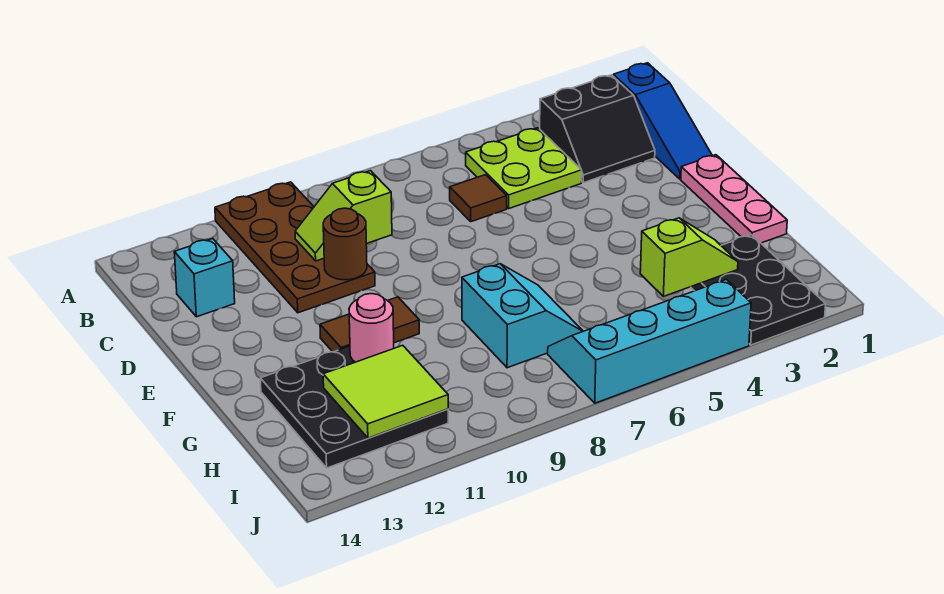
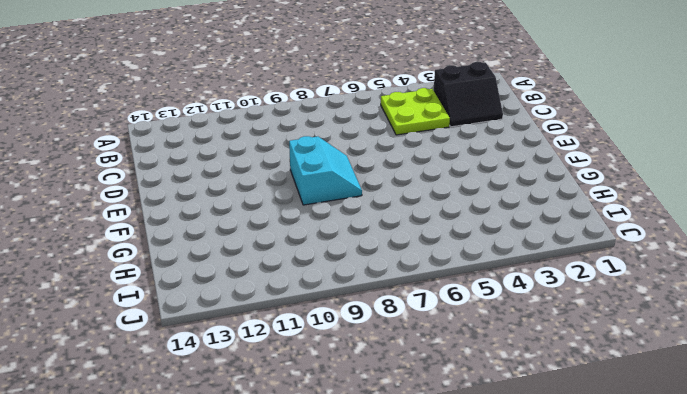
cyan slope E8:F9 level 1 top 9 -> cyan slope G7:H8 level 1 top 8
none -> brown plate A10:D11 level 1
none -> blue slope B1:D1 level 1 top B
none -> brown tile C6 level 1

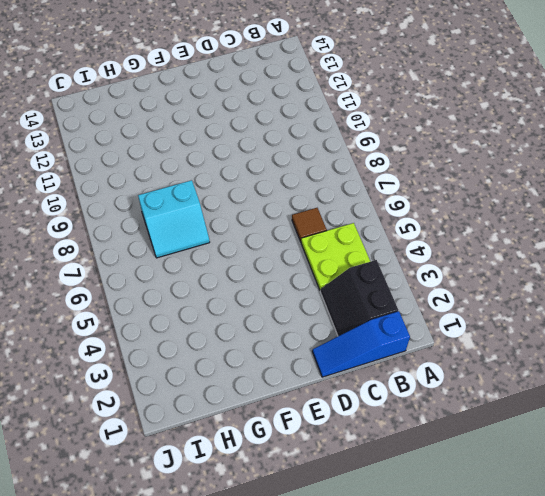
none -> brown plate A10:D11 level 1
none -> cyan brick C13 level 1
none -> pink plate E1:G1 level 1

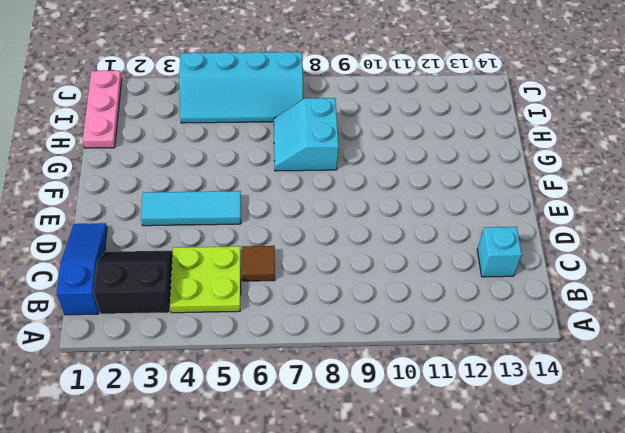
cyan tile E3:E5 level 1 -> none
pink plate H1:J1 level 1 -> pink plate E1:G1 level 1
none -> brown plate A10:D11 level 1
none -> brown tile F10:F11 level 1
none -> black plate G11:I13 level 1

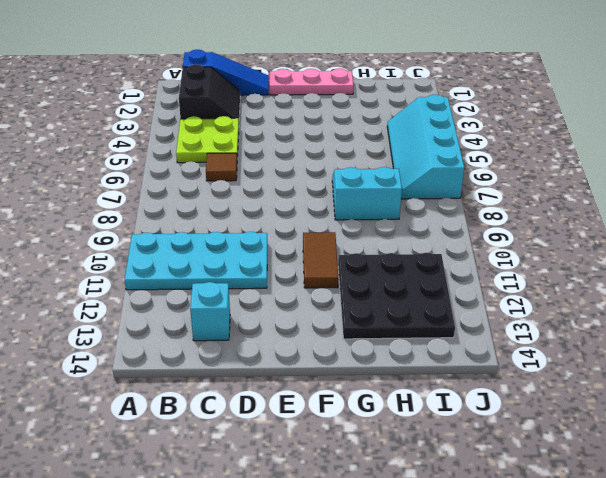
cyan plate A10:D11 level 1 -> brown plate A10:D11 level 1
none -> black plate H2:J3 level 1
none -> lime slope C9:C10 level 2 top 9
none -> brown round brick D10 level 2

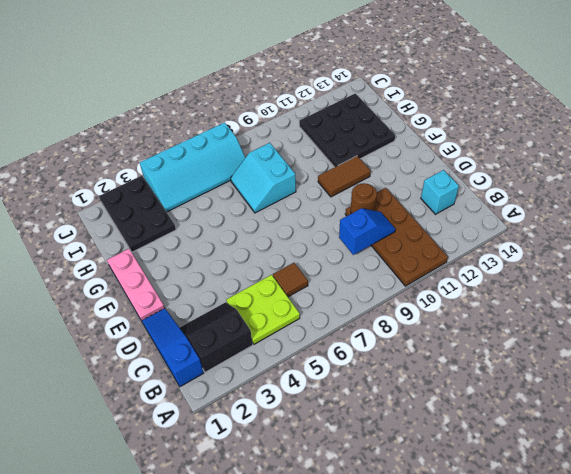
blue slope C9:C10 level 2 top 9 -> lime slope C9:C10 level 2 top 9
none -> pink round brick G11 level 2
none -> lime slope H3:H4 level 2 top 4
none -> lime tile H11:I12 level 2

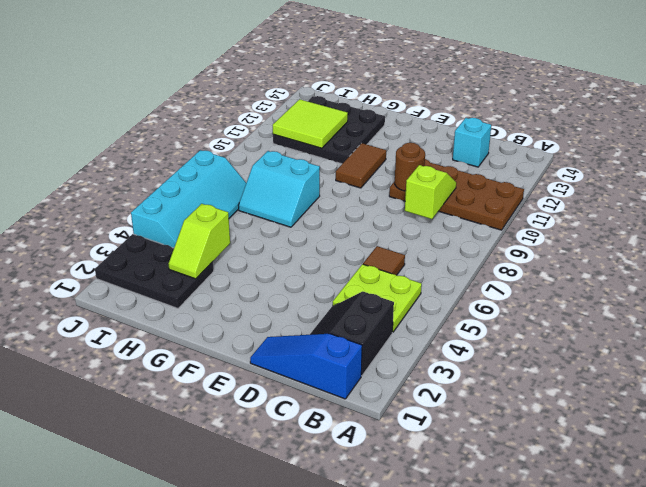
none -> pink plate E1:G1 level 1
none -> pink round brick G11 level 2

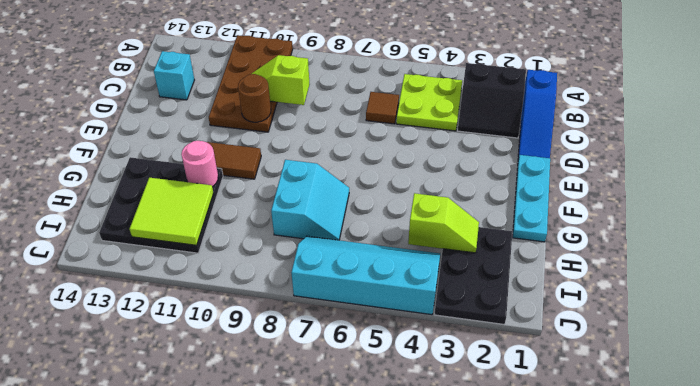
cyan plate E1:G1 level 1 -> pink plate E1:G1 level 1

